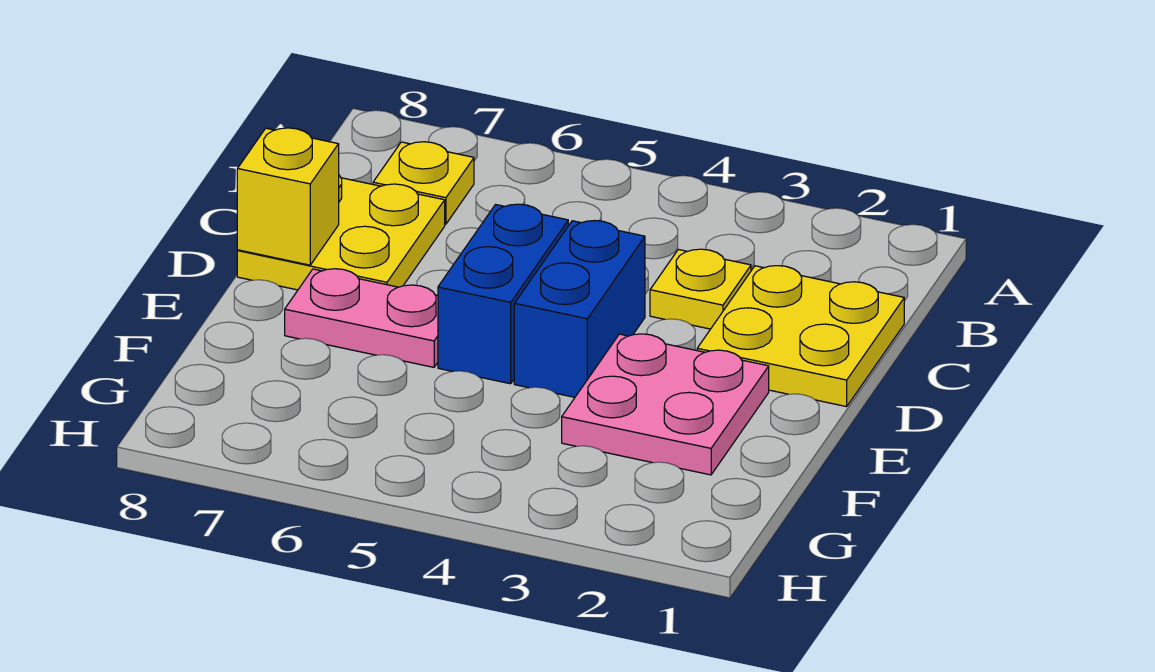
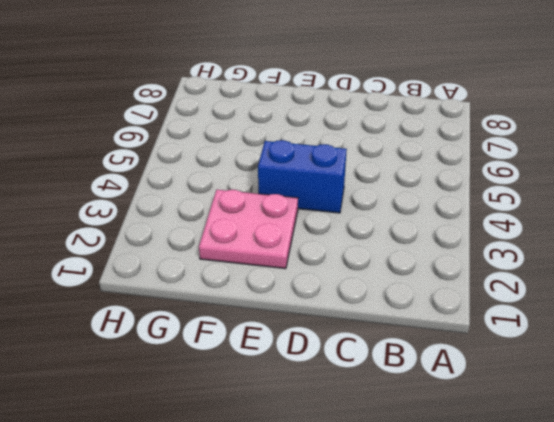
none -> yellow plate B7 level 1
none -> yellow plate C1:D2 level 1

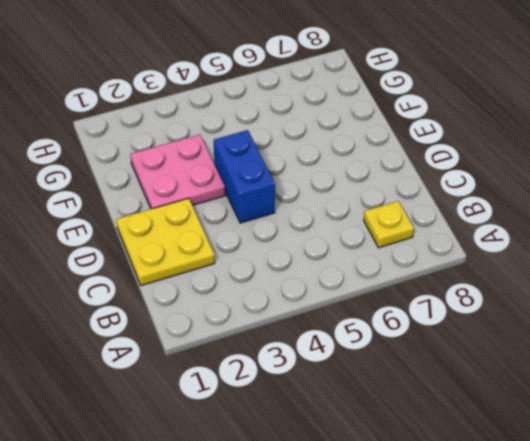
none -> yellow plate C3 level 1
none -> yellow plate C7:D8 level 1

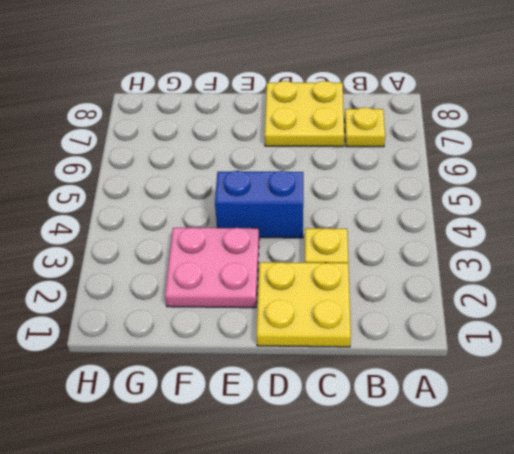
none -> blue brick D5:E5 level 1
none -> pink plate E6:E7 level 1

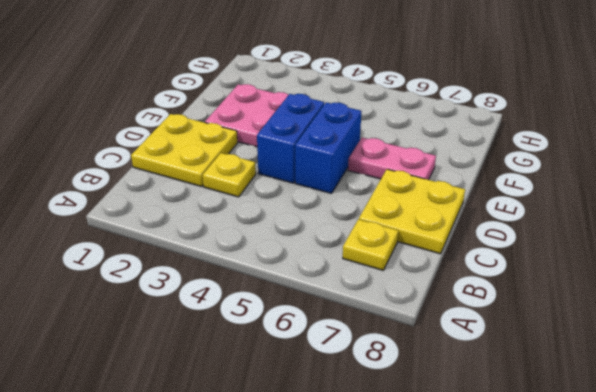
none -> yellow brick D8 level 2

